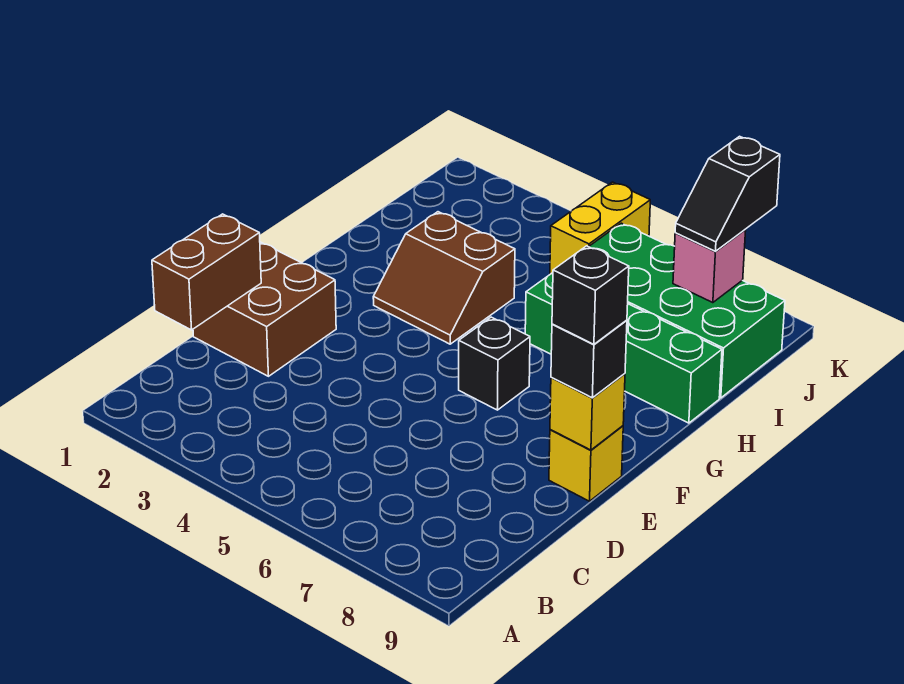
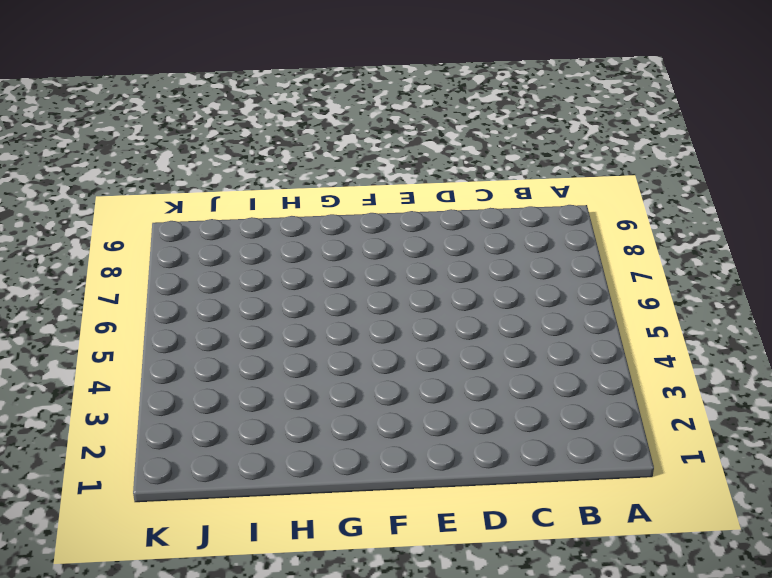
none -> brown brick D1:E2 level 1
none -> yellow brick E9 level 1
none -> black brick F6 level 1

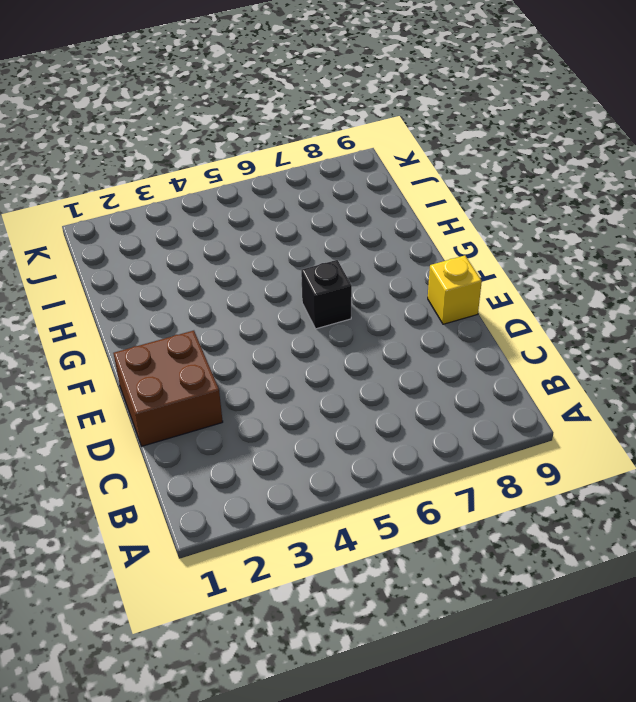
none -> brown slope G3:H4 level 1 top H
none -> green brick H6:H9 level 1
none -> green brick I6:J9 level 1

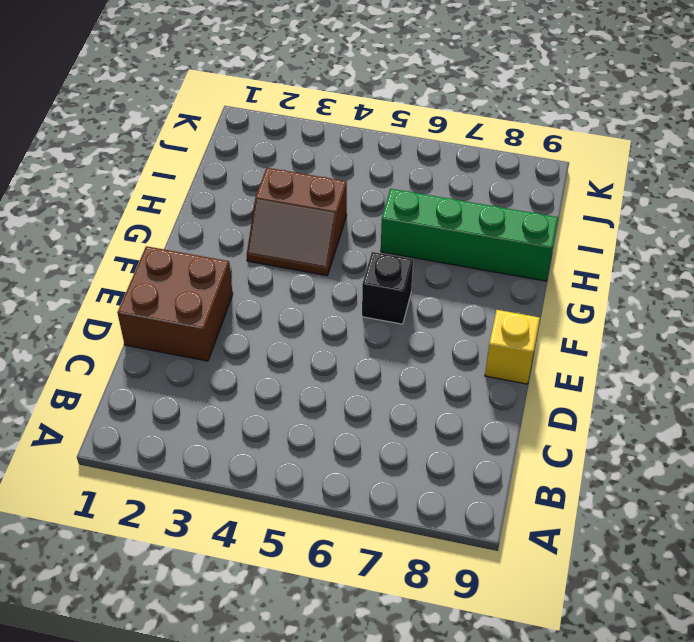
none -> green brick I6:J9 level 1
none -> yellow brick J5:K5 level 1
none -> brown brick C1:D1 level 2

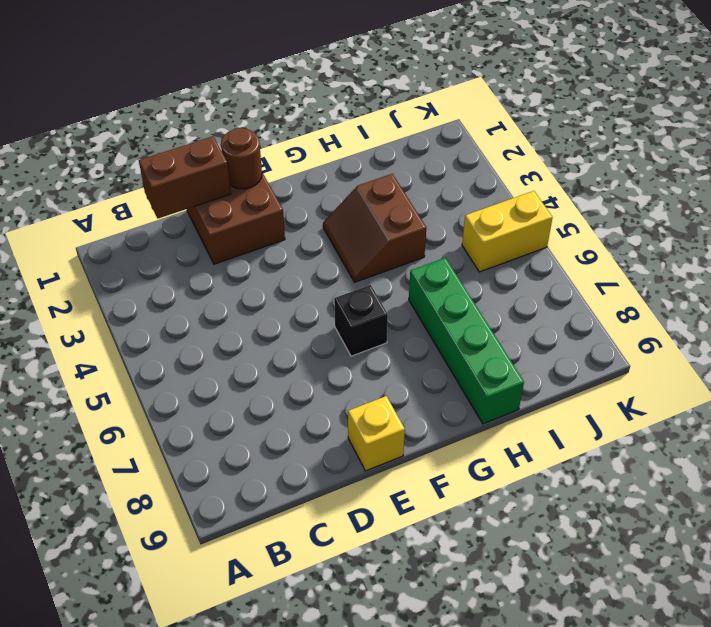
brown round brick E1 level 2 -> none
none -> green brick I6:J9 level 1
none -> yellow brick E9 level 2
none -> pink brick J8 level 2

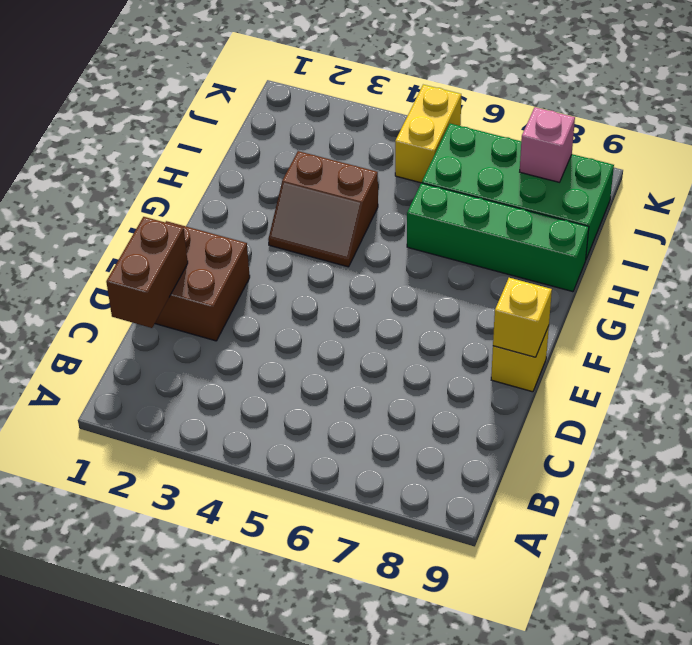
none -> black brick F6 level 1
none -> black brick E9 level 3
none -> black slope J8:K8 level 3 top K

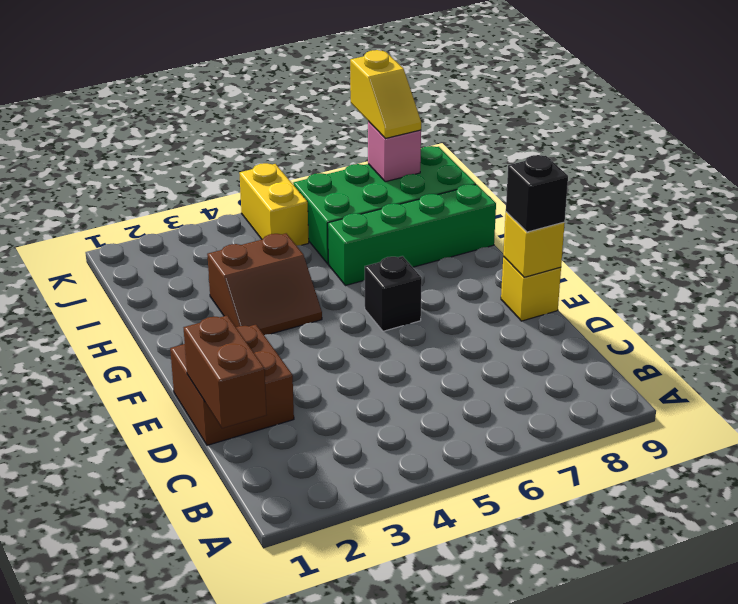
yellow slope J8:K8 level 3 top K -> black slope J8:K8 level 3 top K
none -> black brick E9 level 4

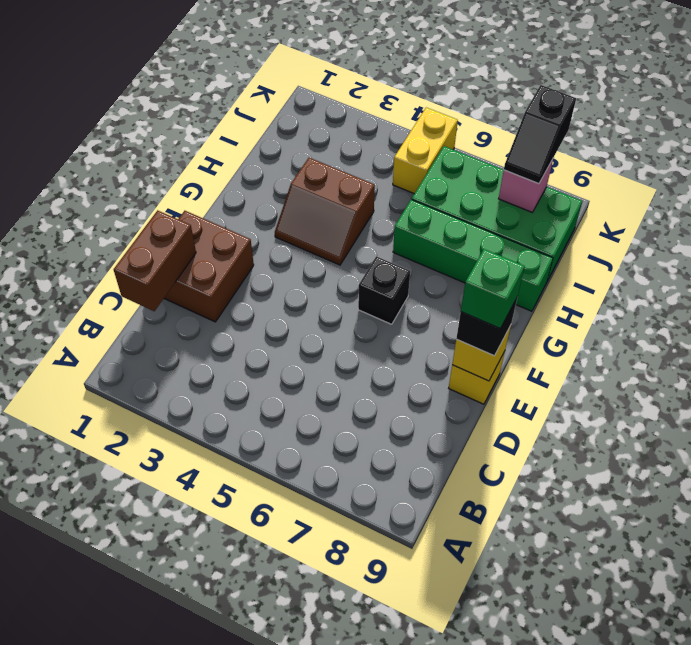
green brick E9 level 4 -> black brick E9 level 4

